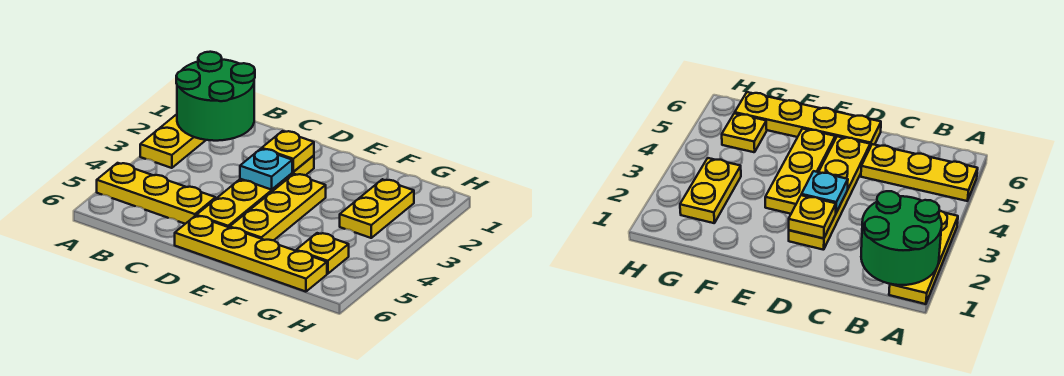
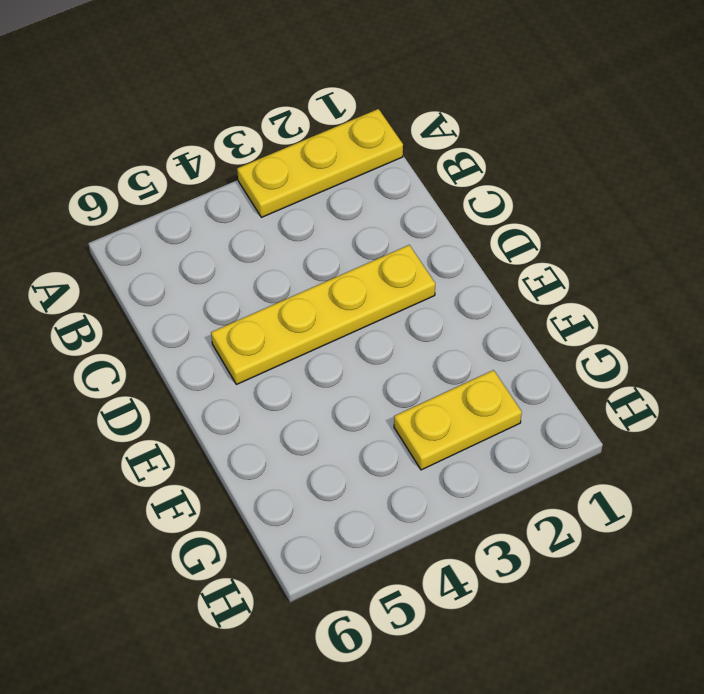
none -> yellow plate A5:C5 level 1
none -> yellow plate D6:G6 level 1

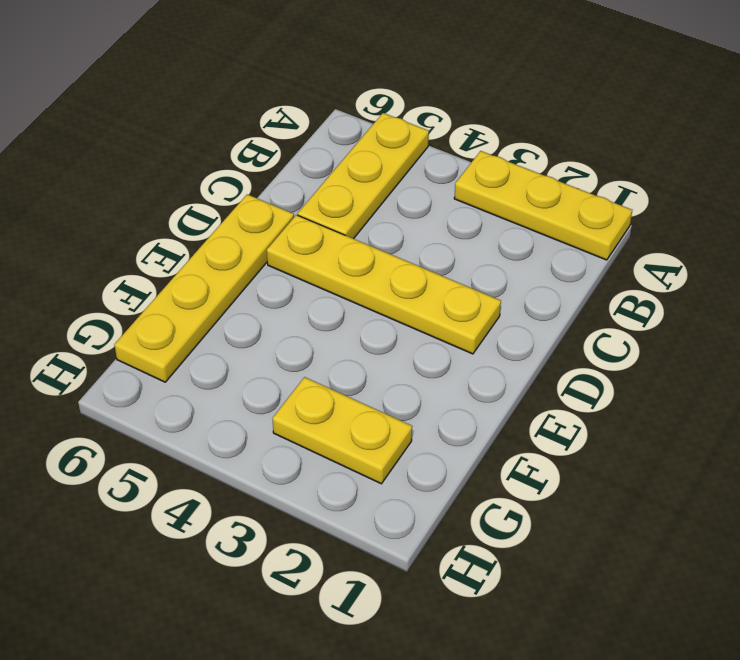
none -> yellow plate E3:E5 level 1
none -> yellow plate G5 level 1

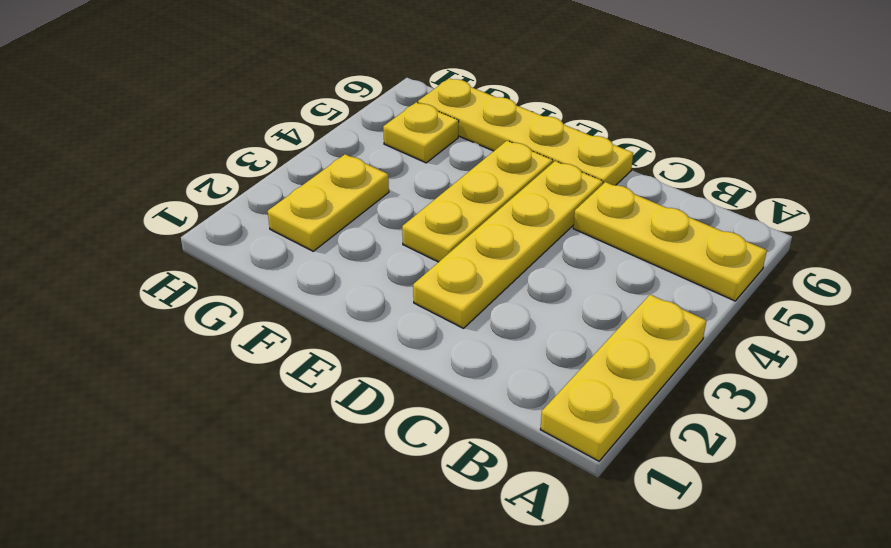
none -> green round brick A1:B2 level 2
none -> yellow plate D2 level 2

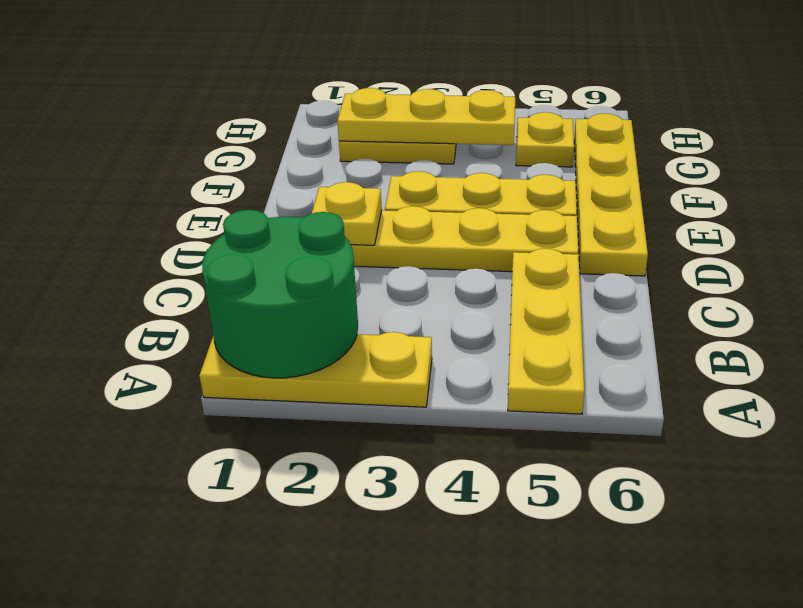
yellow plate G2:G4 level 2 -> none
none -> cyan plate D3 level 2

